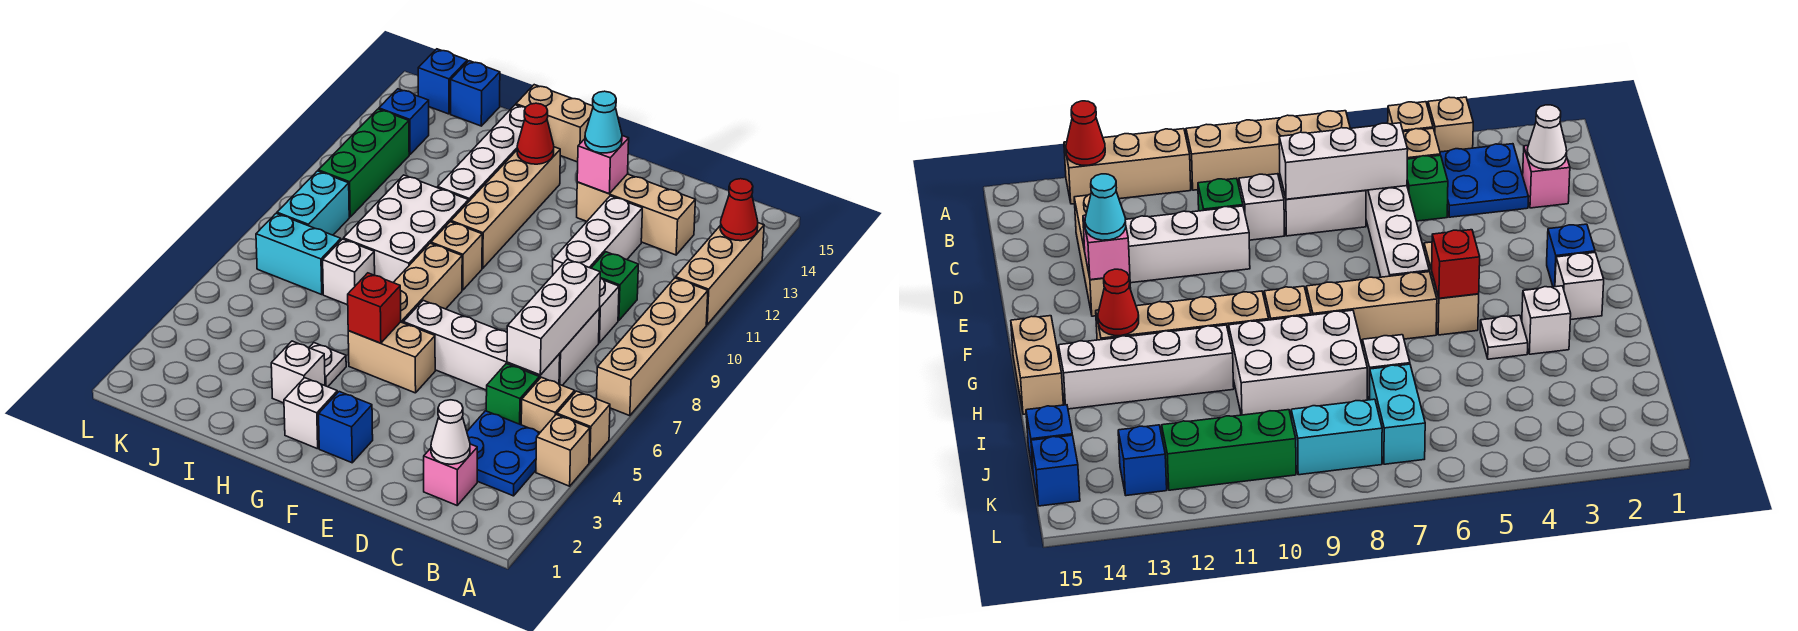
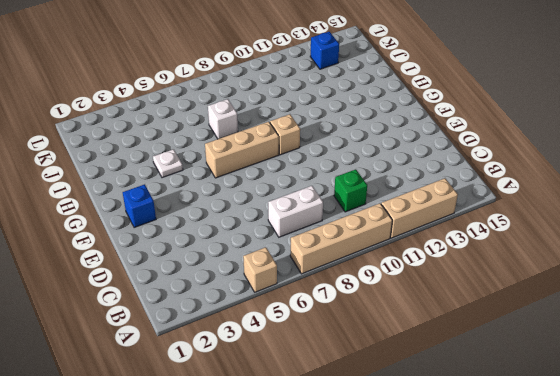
none -> tan brick A4 level 1
none -> blue plate B3:C4 level 1
none -> tan brick B5 level 1
none -> pink brick C2 level 1

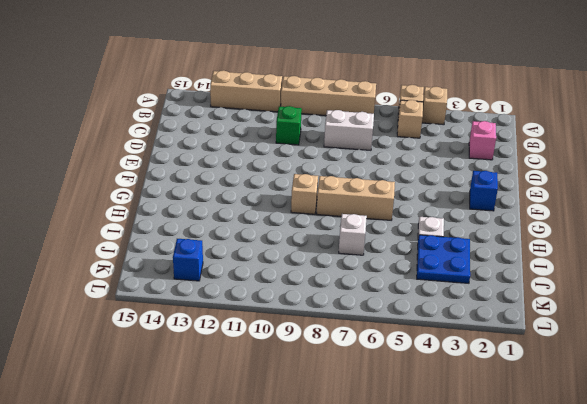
blue plate I3:J4 level 1 -> blue plate B3:C4 level 1
none -> green brick C5 level 1
none -> white brick C6:F6 level 1
none -> white brick C9 level 1
none -> tan brick C13:E13 level 1

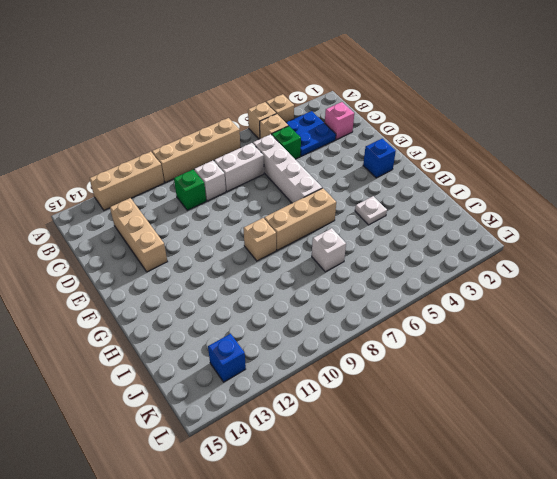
none -> white brick D10:D12 level 1
none -> tan brick F5:G5 level 1
none -> white brick G2 level 1
none -> tan brick G10:G13 level 1

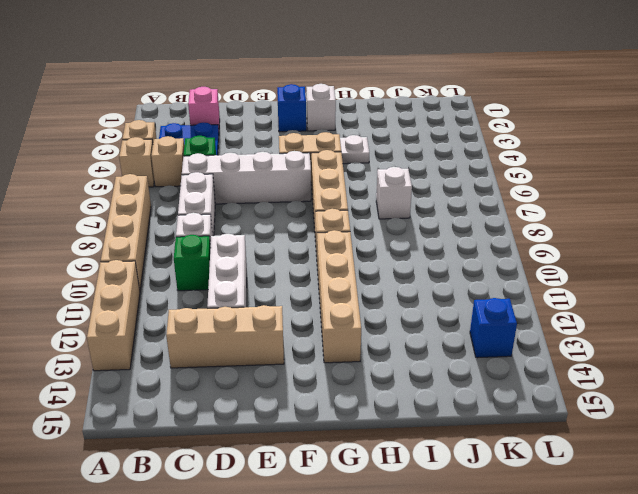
none -> tan brick G15:H15 level 1
none -> white brick H3 level 1
none -> white brick H8:I10 level 1
none -> white brick H11:H14 level 1

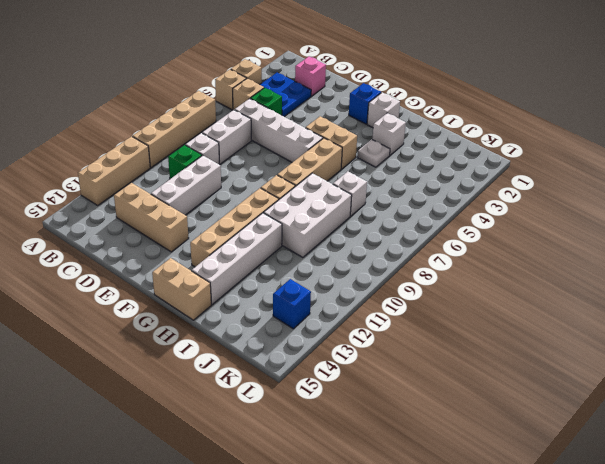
none -> cyan brick J7:K7 level 1
none -> blue brick J15 level 1
none -> cyan brick K8:K9 level 1
none -> green brick K10:K12 level 1

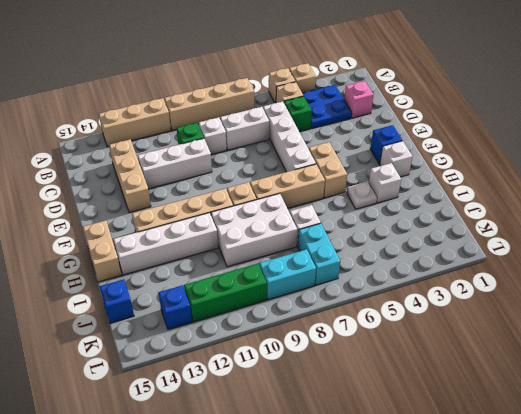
none -> blue brick K15 level 1
none -> red cone A13 level 2
none -> white cone C2 level 2
none -> white brick C6:C8 level 2

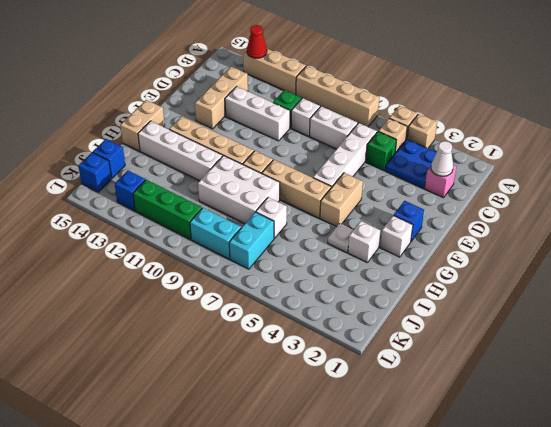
none -> white brick C6:C8 level 2
none -> pink brick E13 level 2
none -> red brick G5 level 2
none -> red cone G13 level 2

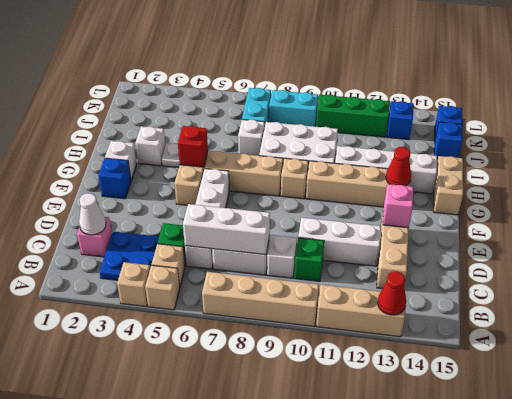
none -> cyan cone E13 level 3

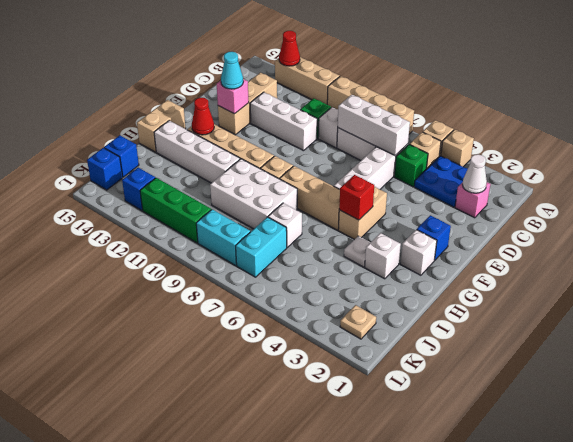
tan plate K2 level 1 -> none

